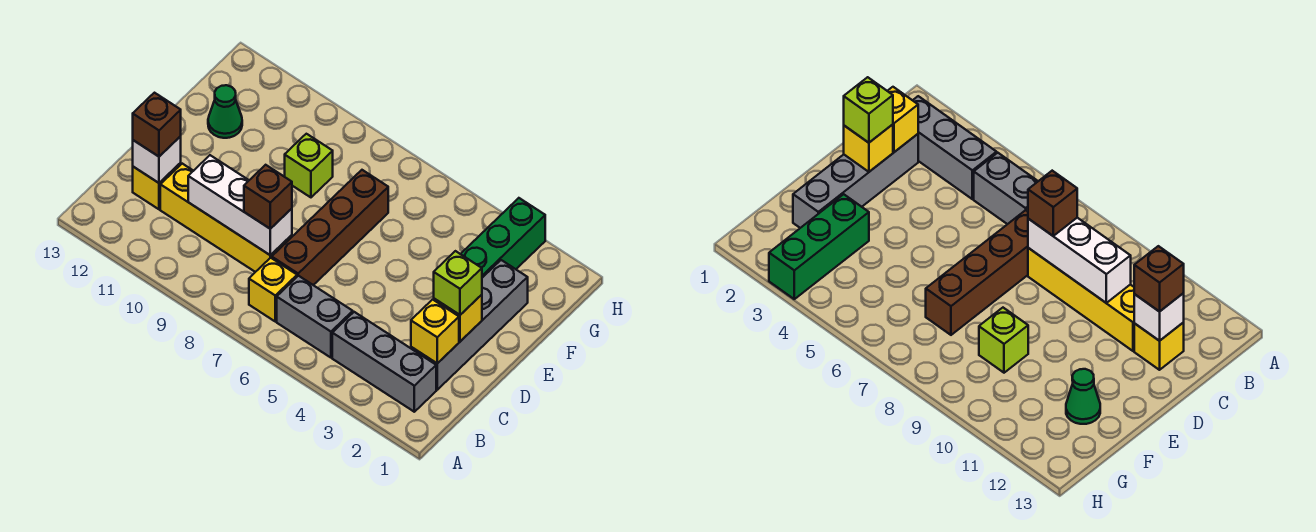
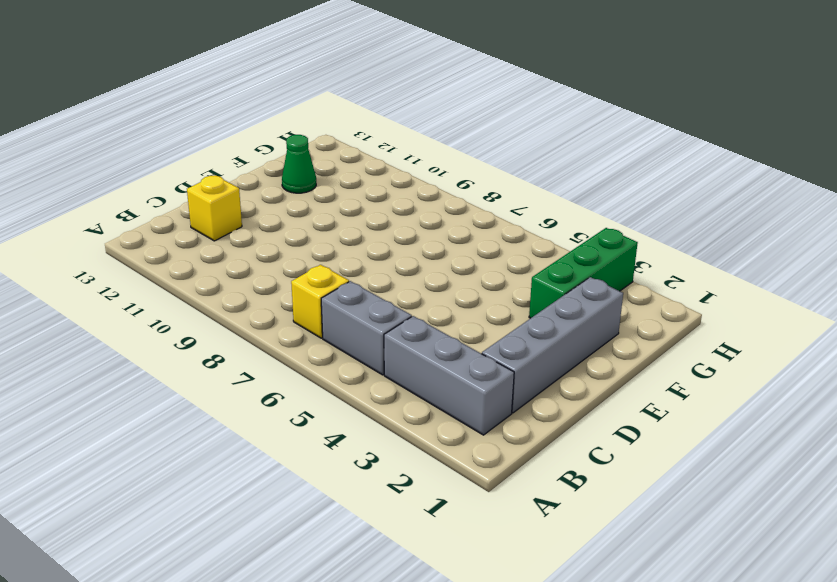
none -> brown brick C7:F7 level 1
none -> yellow brick C8:C11 level 1
none -> lime brick F9 level 1

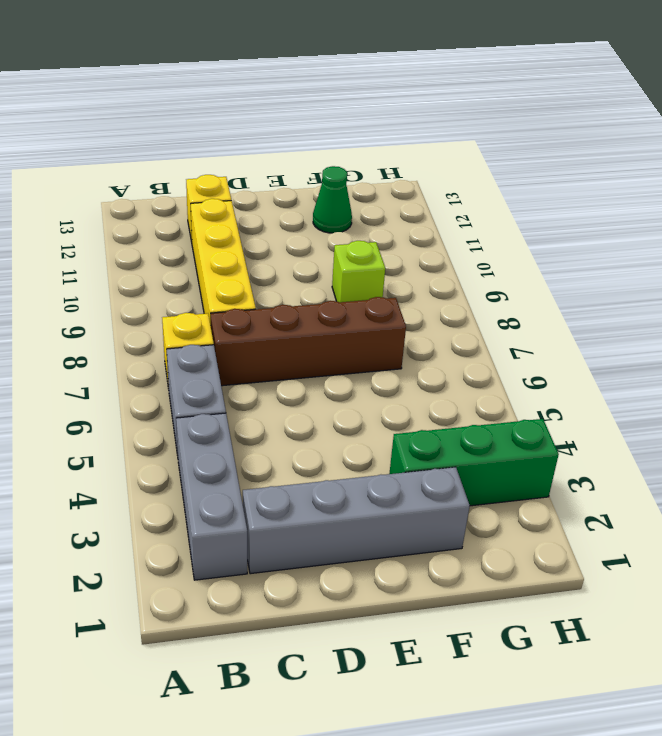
none -> yellow brick C2 level 2
none -> white brick C8:C10 level 2
none -> white brick C12 level 2

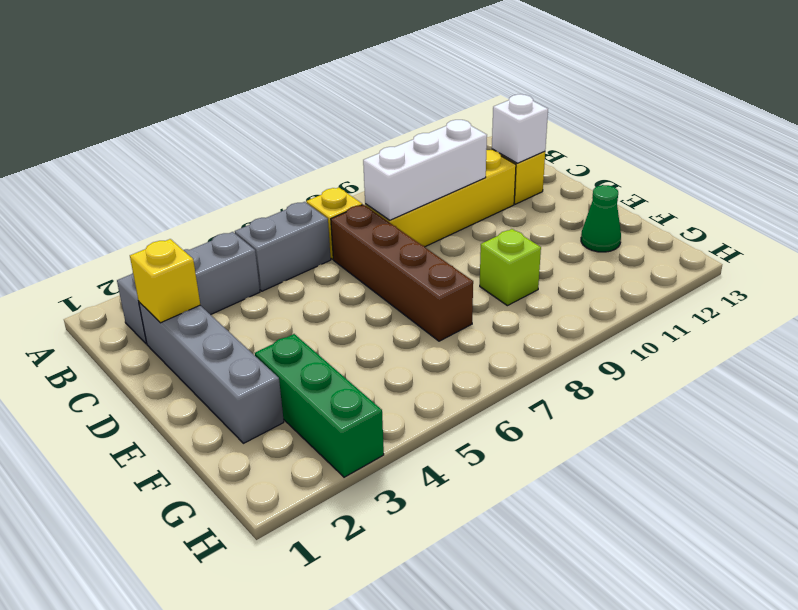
none -> yellow brick D2 level 2
none -> brown brick C8 level 3
none -> brown brick C12 level 3

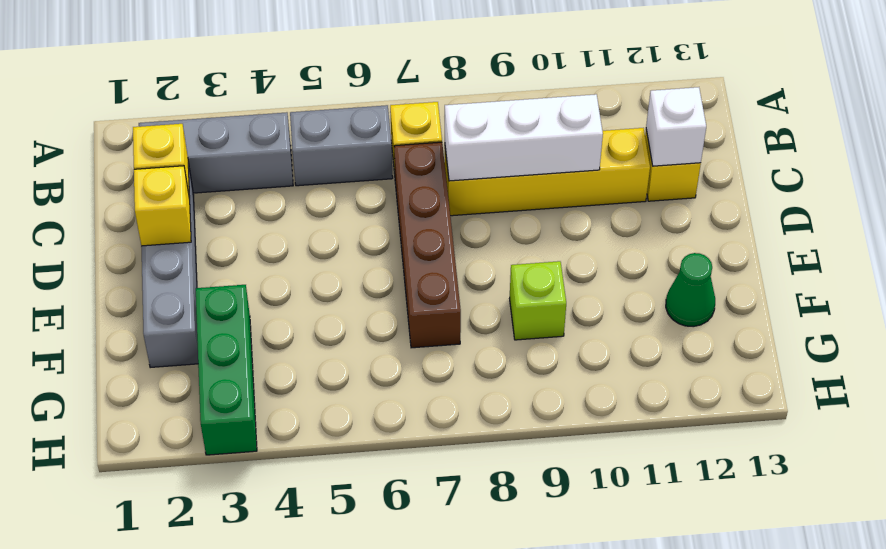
none -> brown brick C8 level 3
none -> brown brick C12 level 3
none -> lime brick D2 level 3

